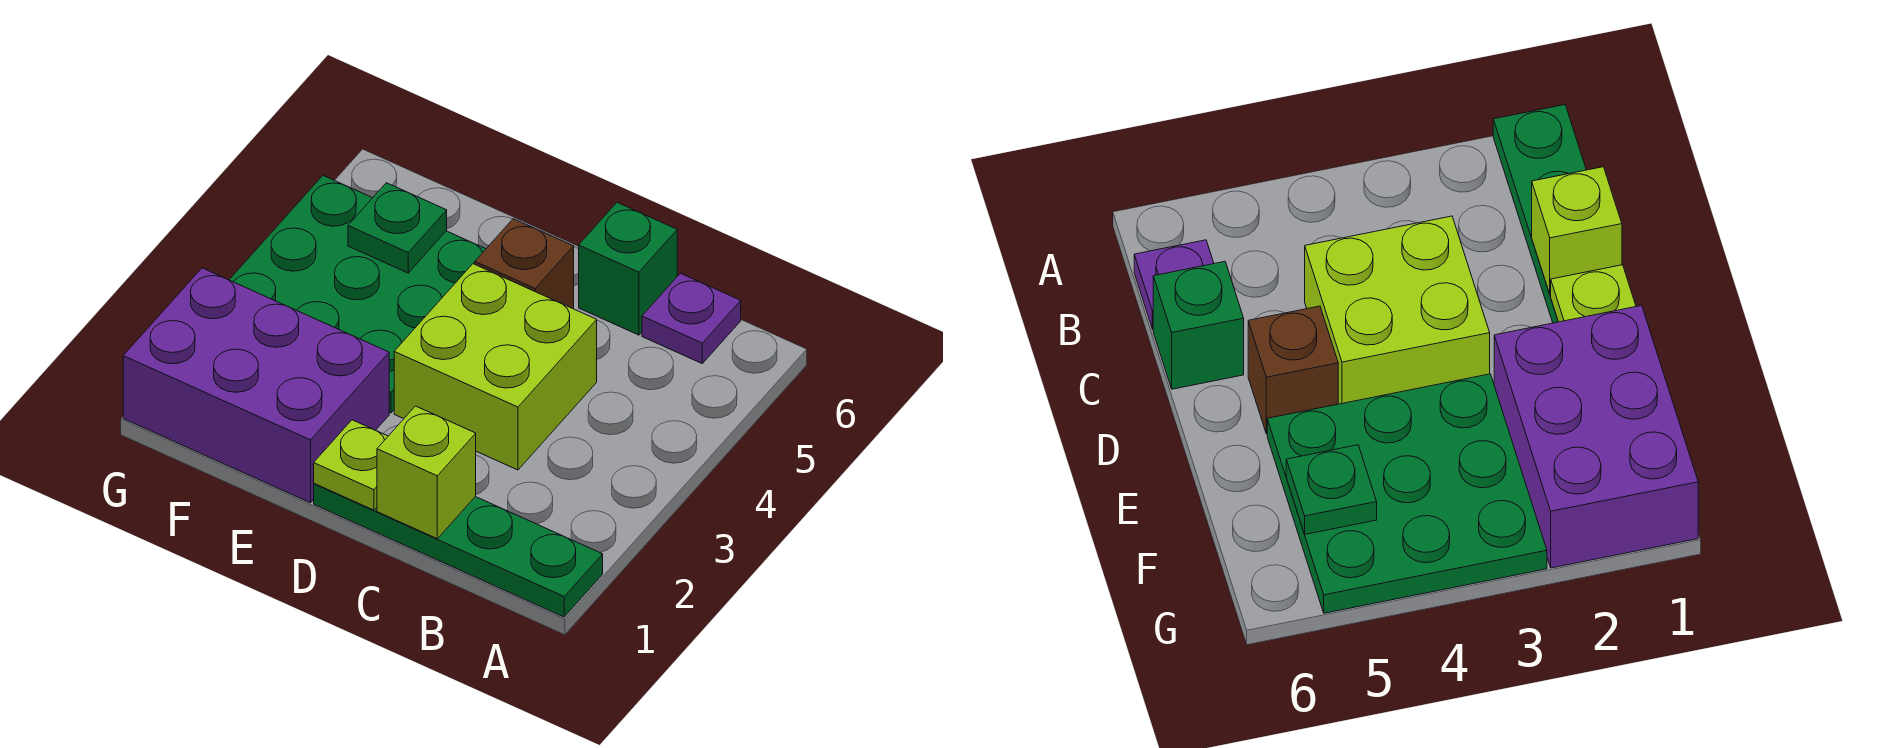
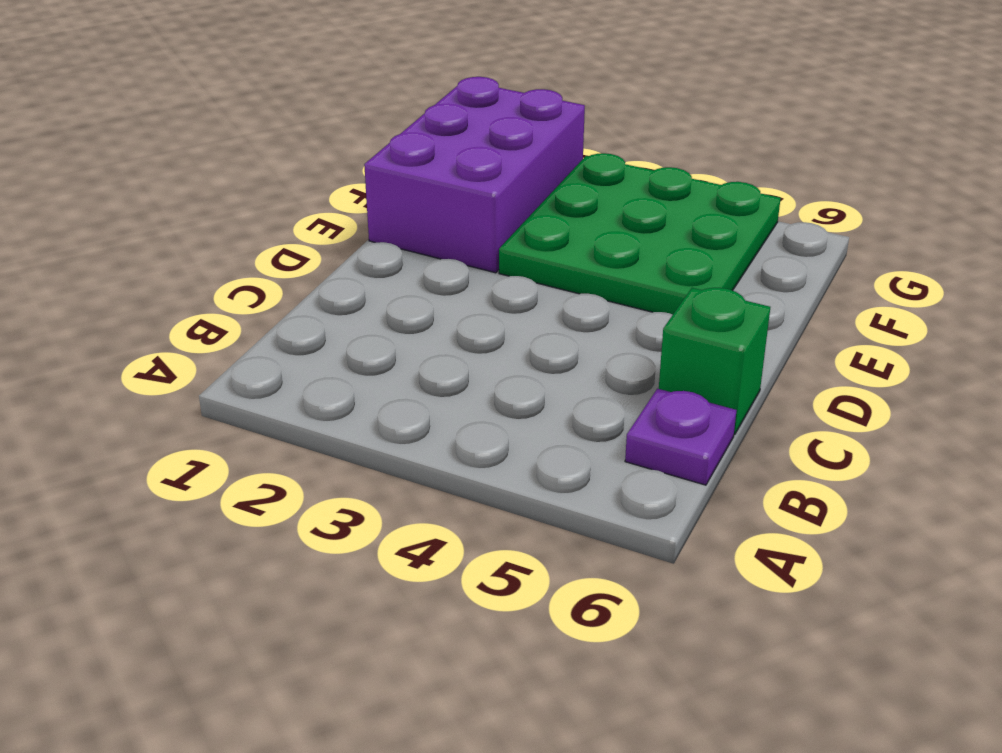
none -> green plate A1:D1 level 1
none -> lime brick C3:D4 level 1

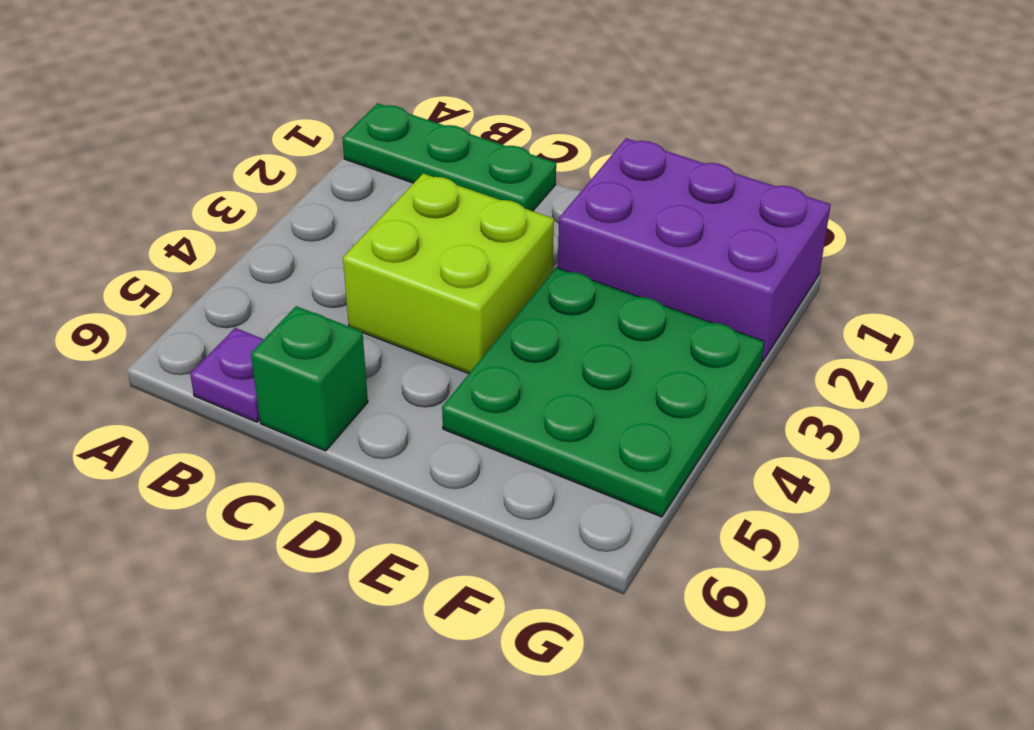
green plate A1:C1 level 1 -> green plate A1:D1 level 1
none -> brown brick D5 level 1
none -> lime brick C1 level 2

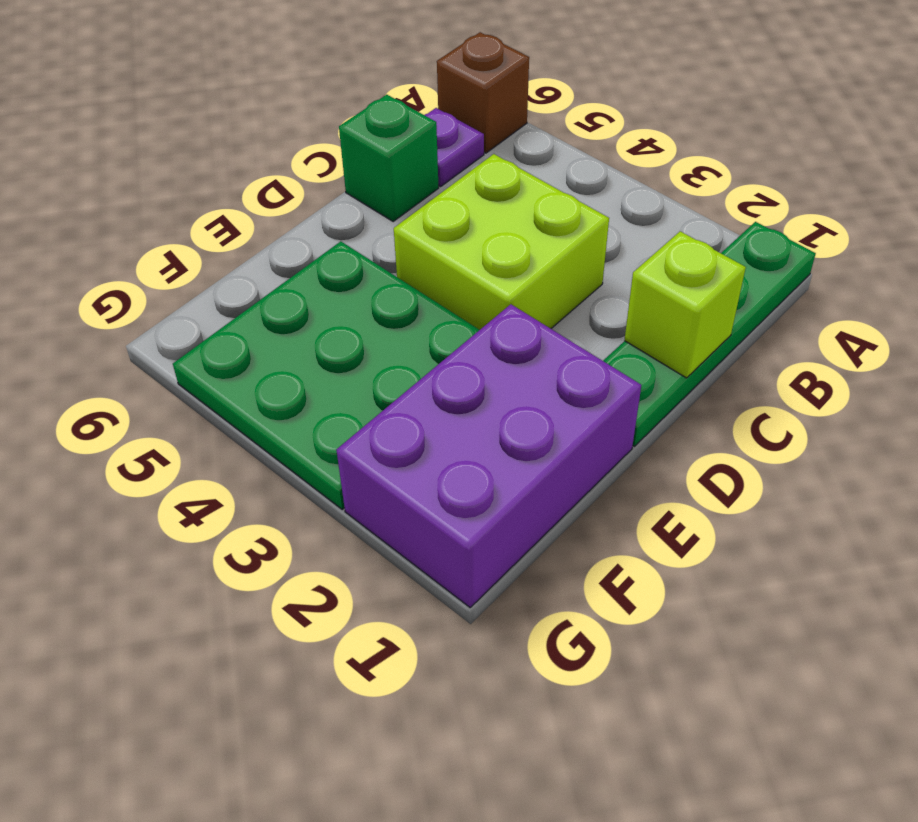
brown brick A6 level 1 -> brown brick D5 level 1
none -> lime plate D1 level 2
none -> green plate F5 level 2

